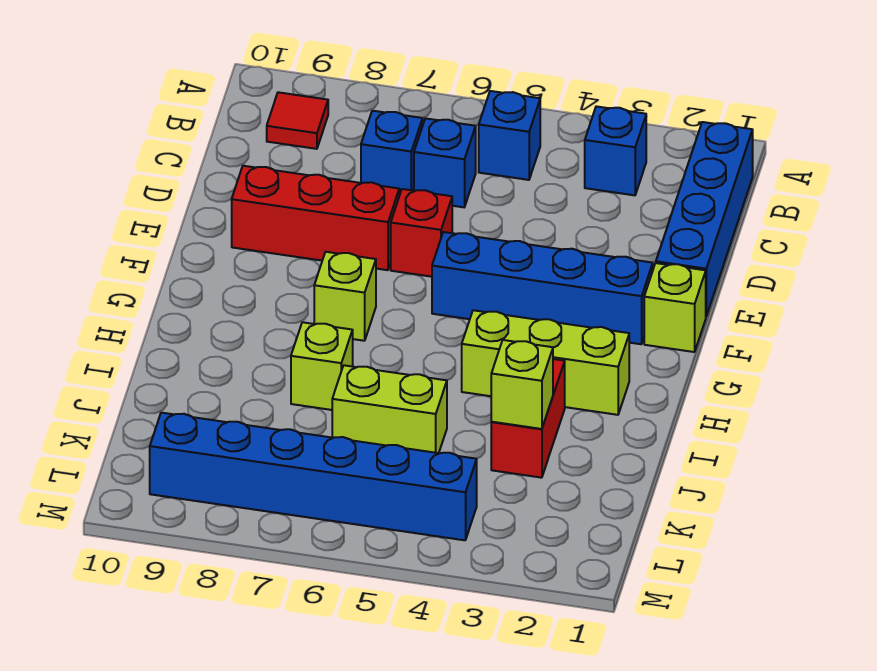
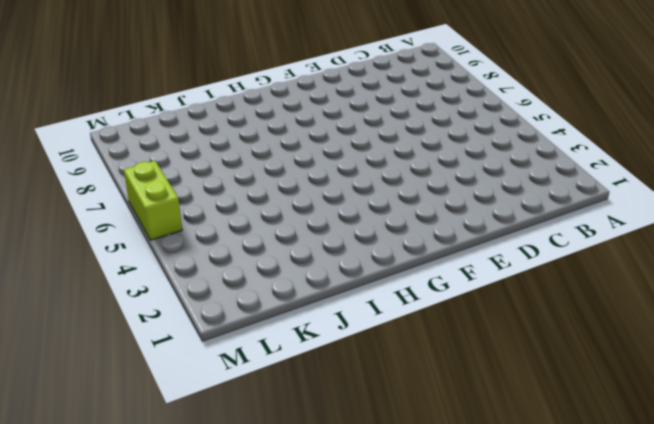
lime brick M5:M6 level 1 -> lime brick J5:J6 level 1
none -> blue brick B1:E1 level 1
none -> blue brick B3 level 1
none -> blue brick B5 level 1

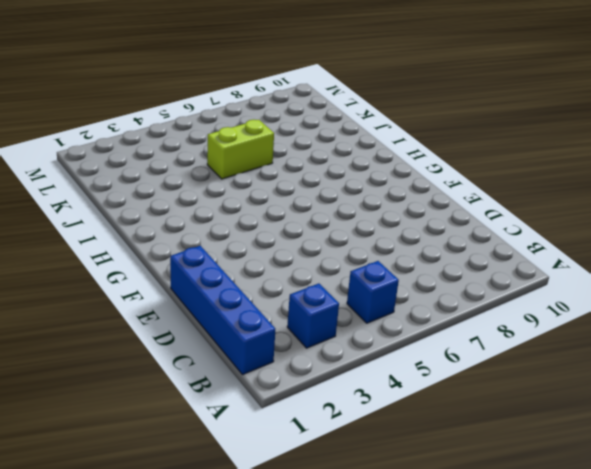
none -> red tile B9 level 1
none -> blue brick C6 level 1
none -> blue brick C7 level 1

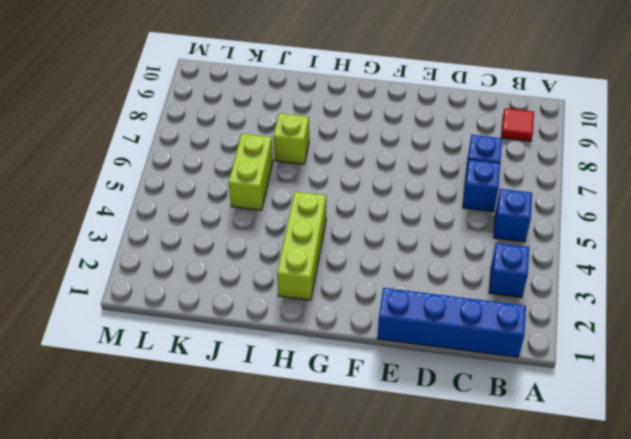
none -> red brick E6 level 1
none -> red brick E7:E9 level 1
none -> lime brick F1 level 1

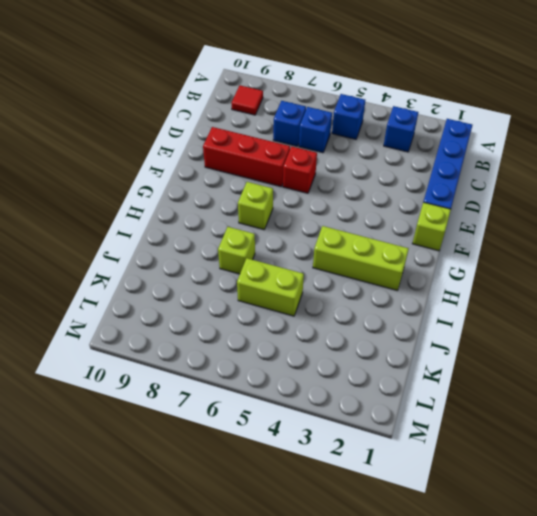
none -> blue brick F2:F5 level 1
none -> red brick I3:J3 level 1
none -> blue brick L4:L9 level 1

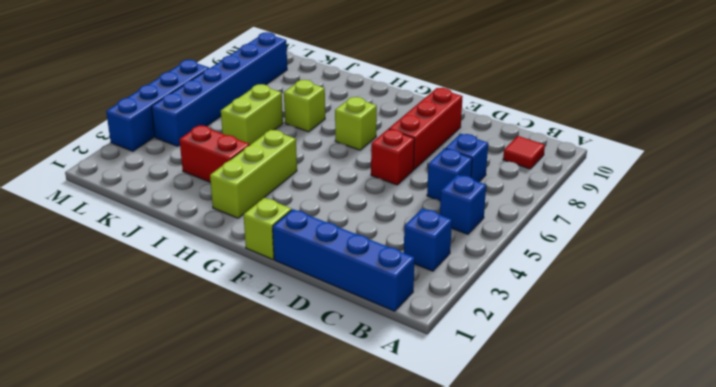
blue brick M3:M6 level 1 -> blue brick F2:F5 level 1
none -> lime brick J3 level 2

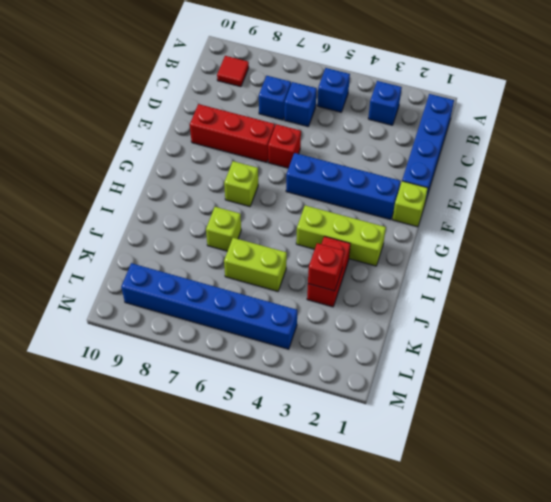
red brick J3 level 2 -> lime brick J3 level 2

